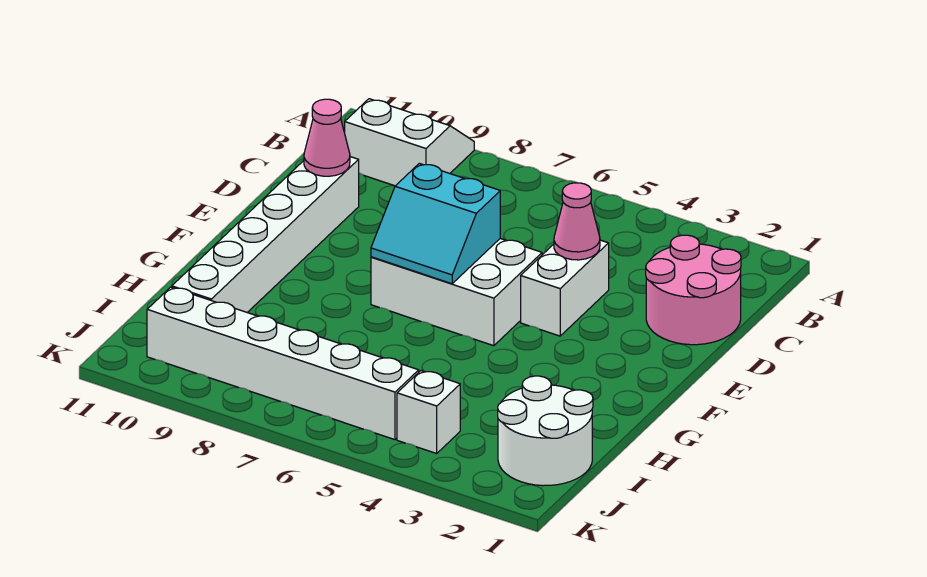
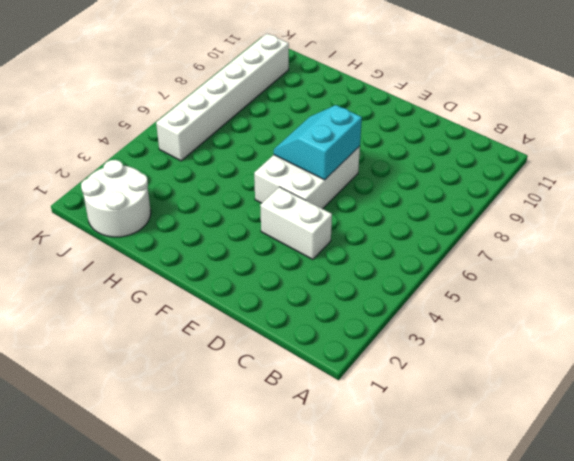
none -> white slope A9:B10 level 1 top B
none -> pink round brick C1:D2 level 1

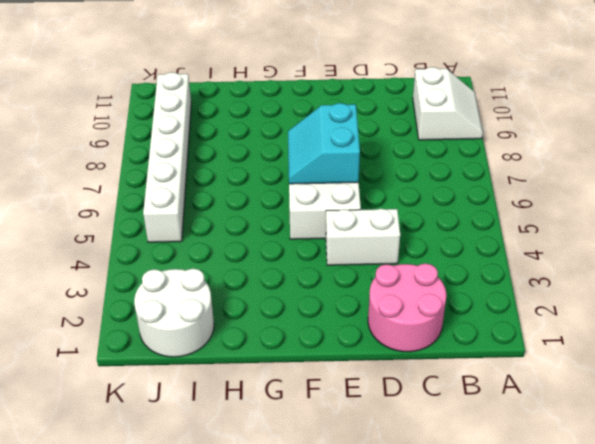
none -> white brick D10:I10 level 1
none -> white brick J4 level 1

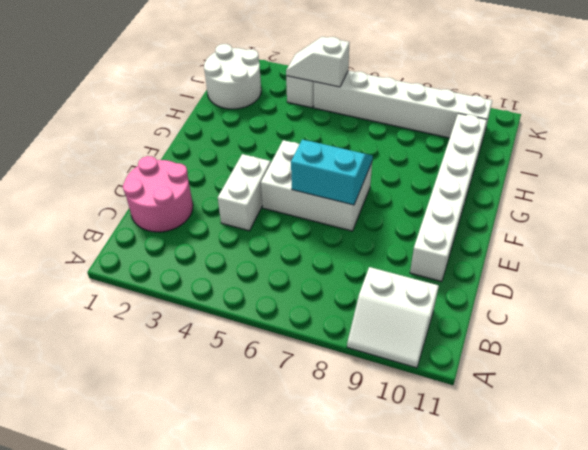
white slope J4:J5 level 2 top 5 -> none
none -> pink cone D4 level 2
none -> pink cone D10 level 2

